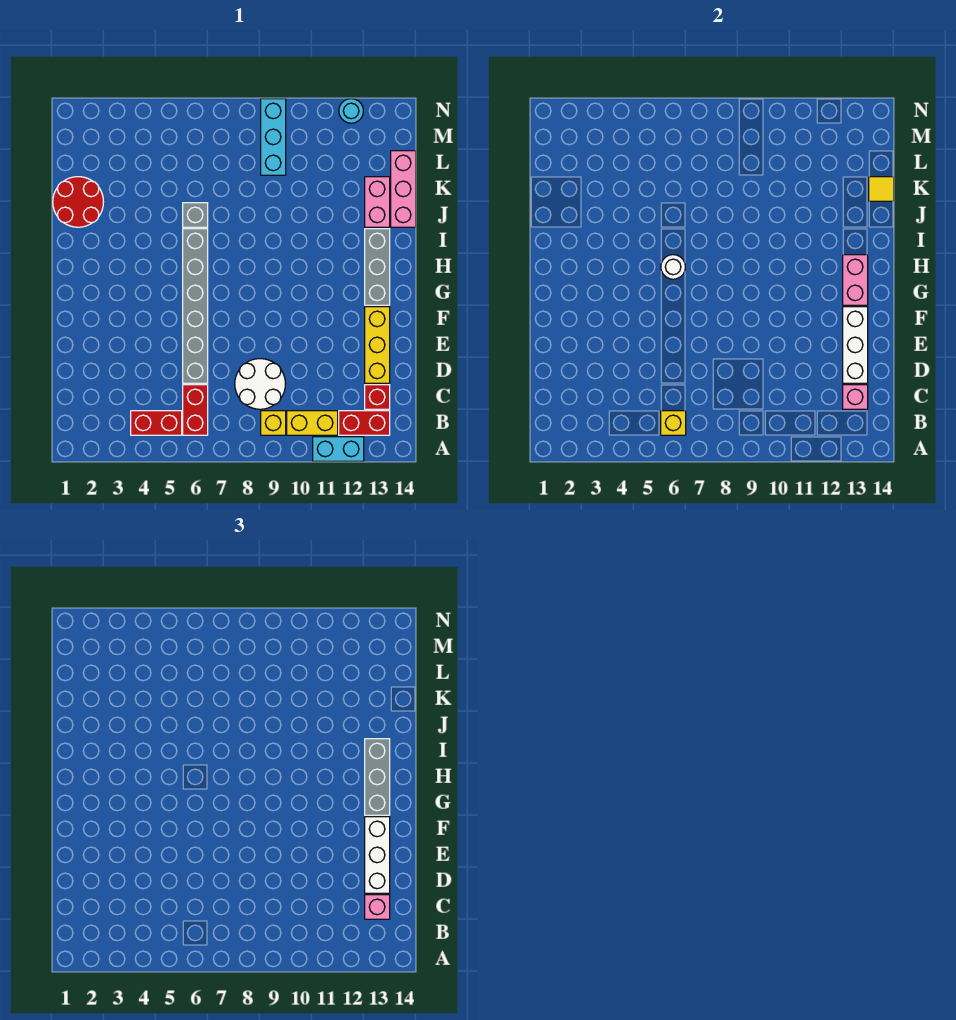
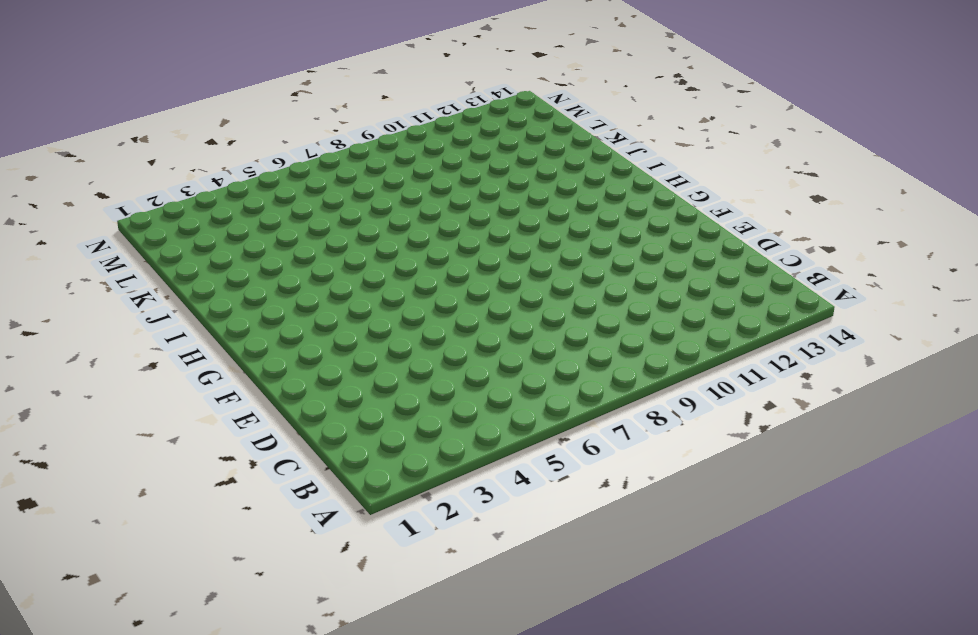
none -> cyan brick A11:A12 level 1
none -> red brick B4:B5 level 1
none -> red brick B6:C6 level 1

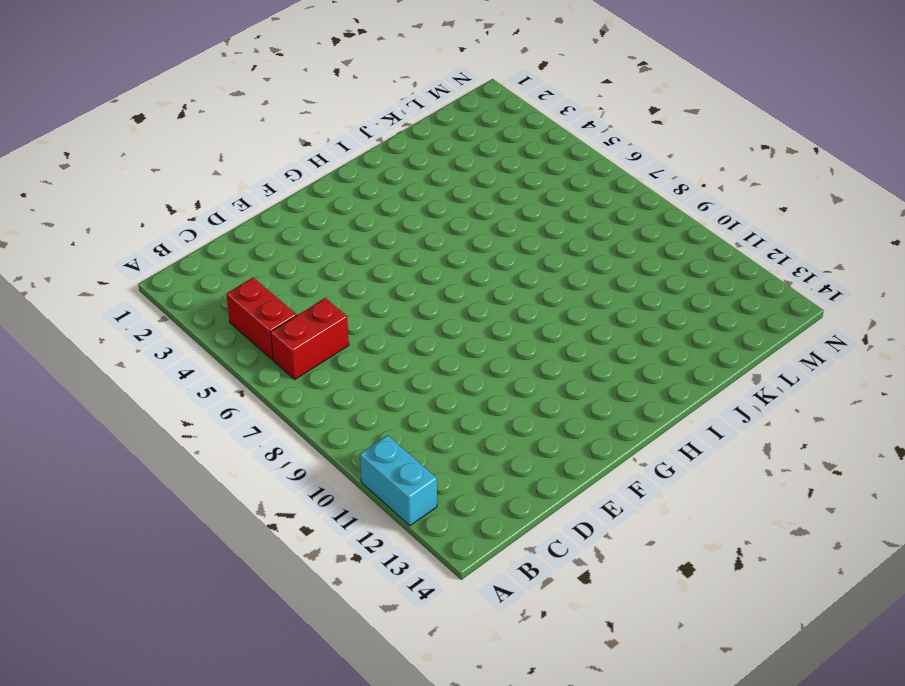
none -> yellow brick B9 level 1
none -> yellow brick B10:B11 level 1
none -> red brick B12:B13 level 1

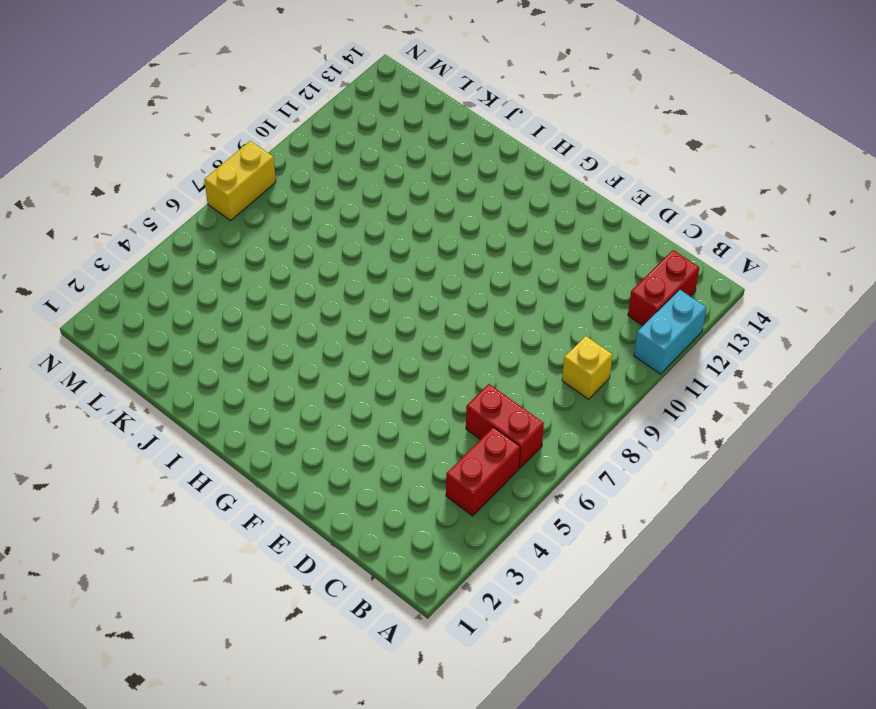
yellow brick N7:N8 level 1 -> yellow brick B10:B11 level 1
none -> white round brick C8:D9 level 1
none -> red brick C13 level 1
none -> grey brick D6:I6 level 1

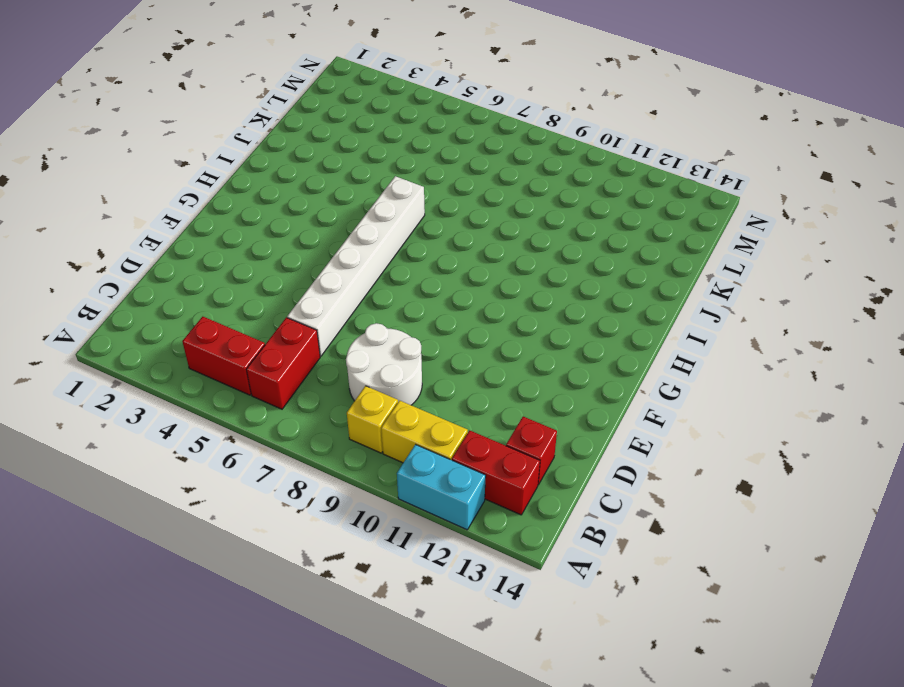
white brick D6:I6 level 1 -> grey brick D6:I6 level 1
none -> yellow brick D13:F13 level 1
none -> grey brick G13:I13 level 1
none -> red round brick J1:K2 level 1

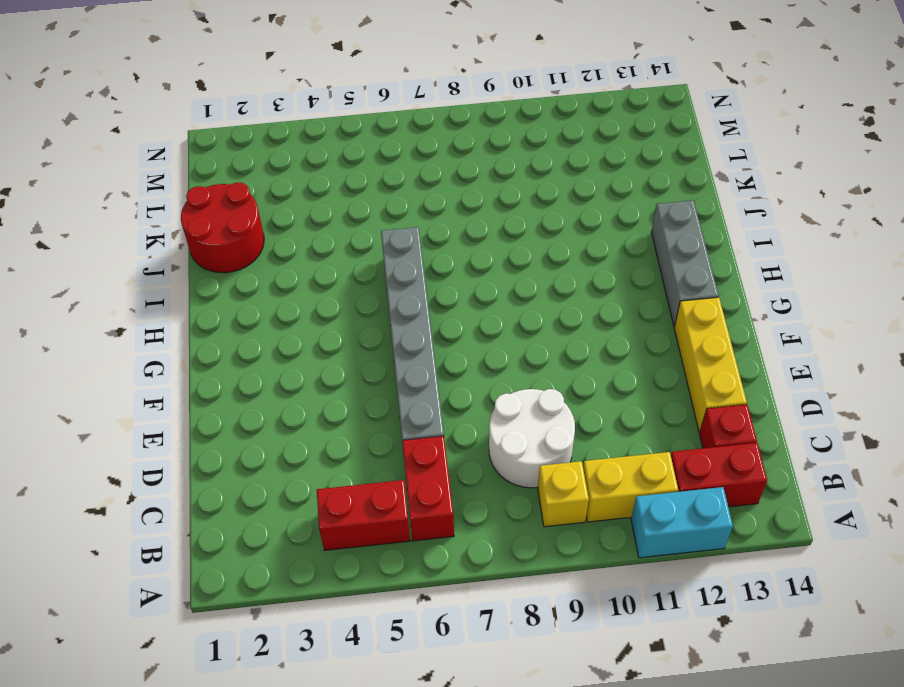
none -> grey brick J6 level 1
none -> pink brick J13:K13 level 1
none -> pink brick J14:L14 level 1

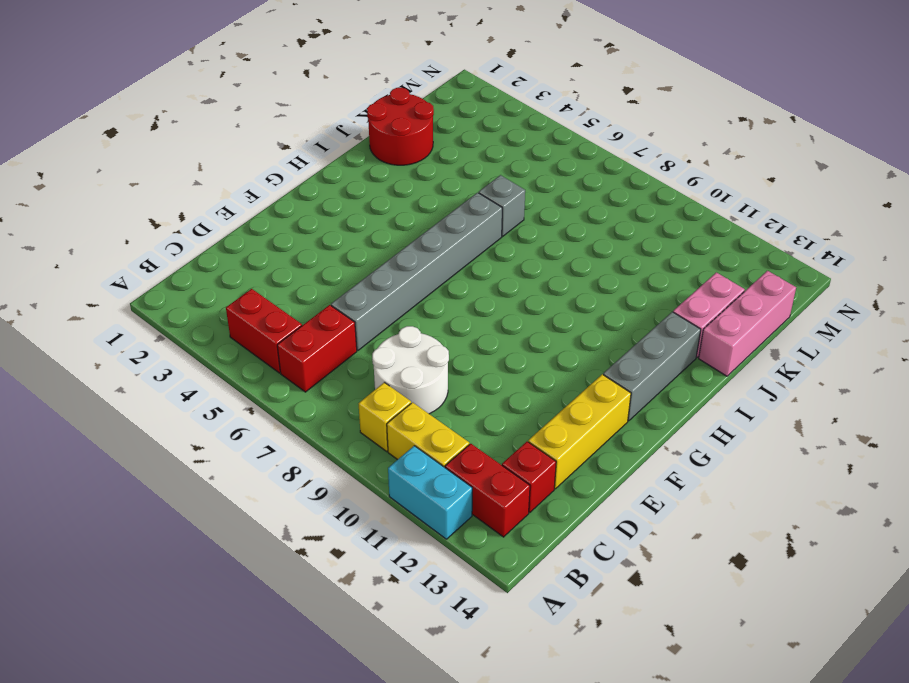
none -> cyan brick L9:N9 level 1
none -> cyan round brick N12 level 1
none -> yellow brick B6 level 2

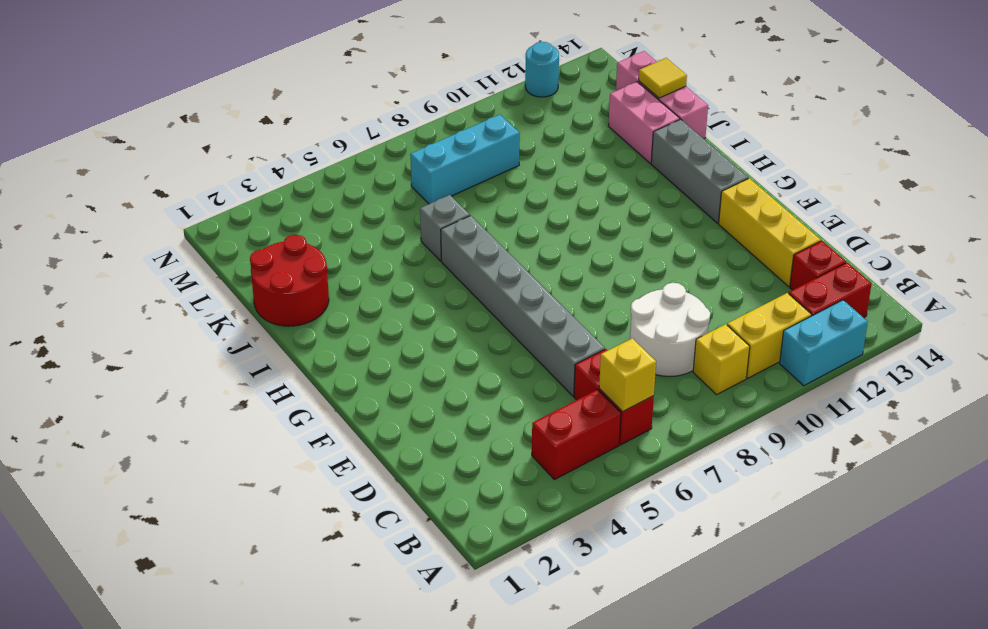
cyan brick L7:L9 level 1 -> cyan brick L9:N9 level 1
none -> pink brick C13 level 2
none -> white brick D13:F13 level 2
none -> pink brick G13:H13 level 2

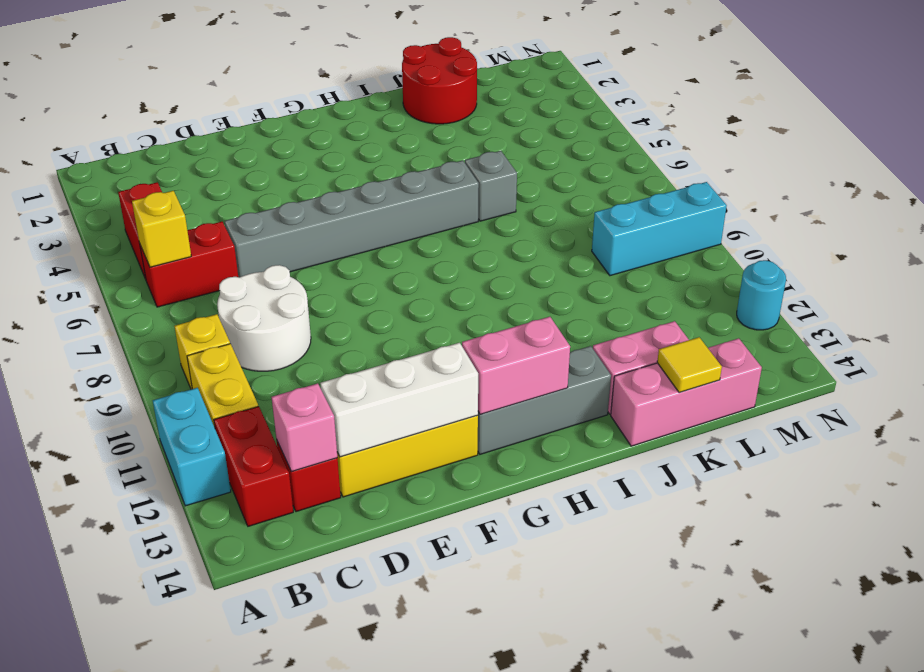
none -> white round brick H6 level 2
none -> pink brick C13 level 3
none -> white brick D13:F13 level 3

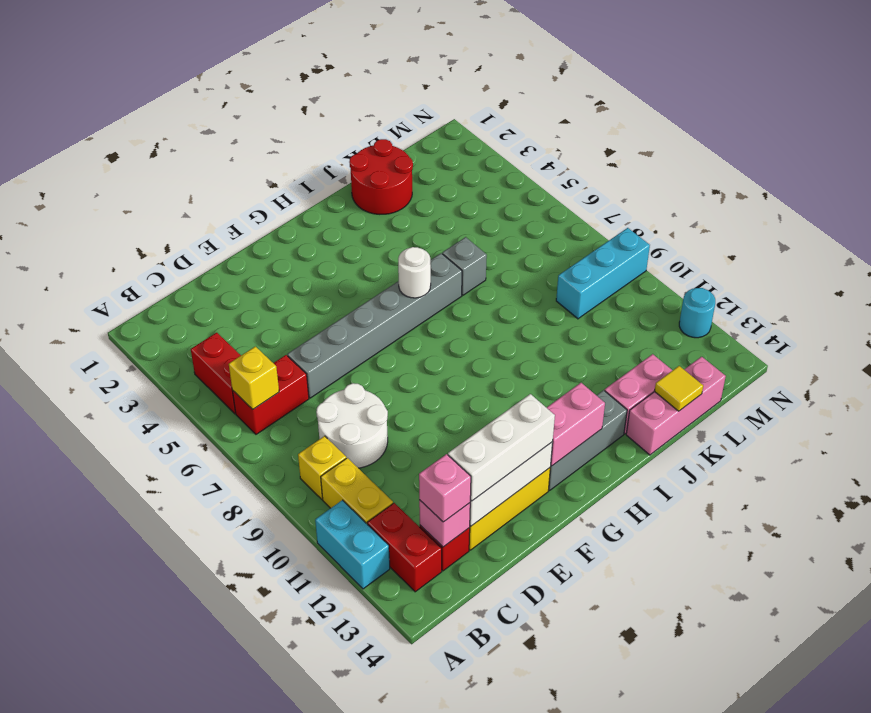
none -> grey brick G13:I13 level 3

